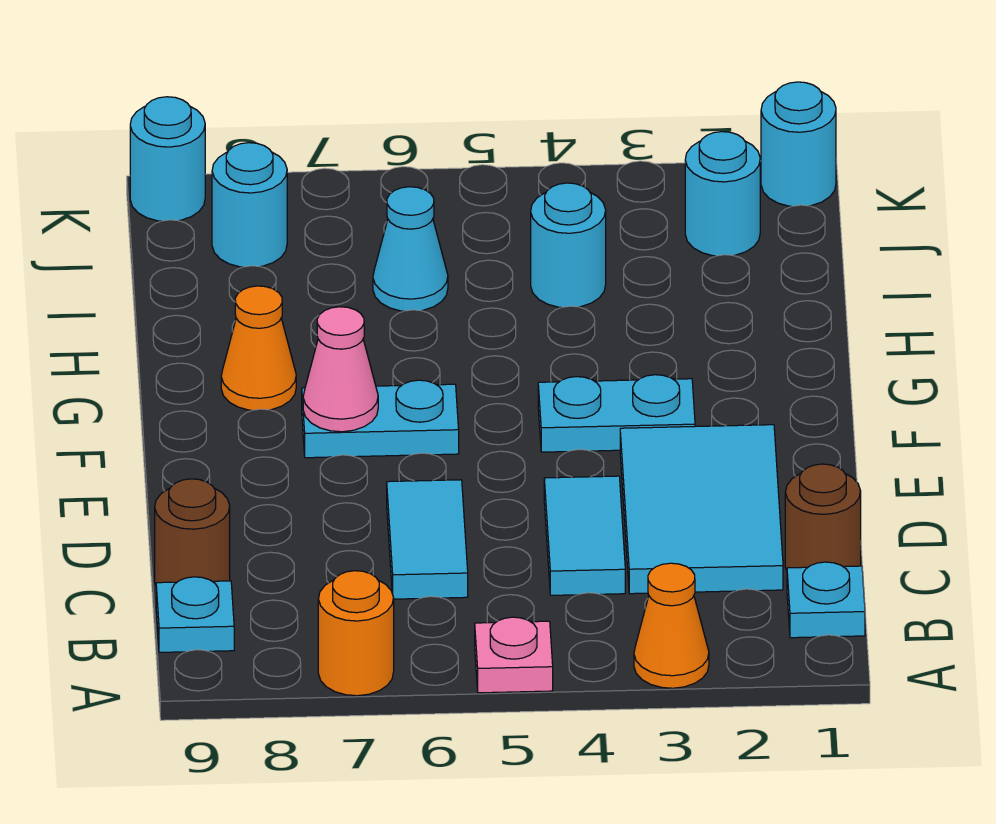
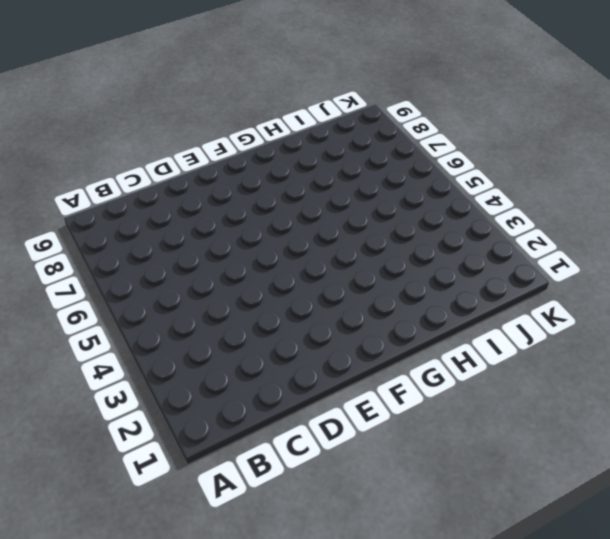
none -> orange cone A3 level 1
none -> pink plate A5 level 1
none -> orange round brick A7 level 1

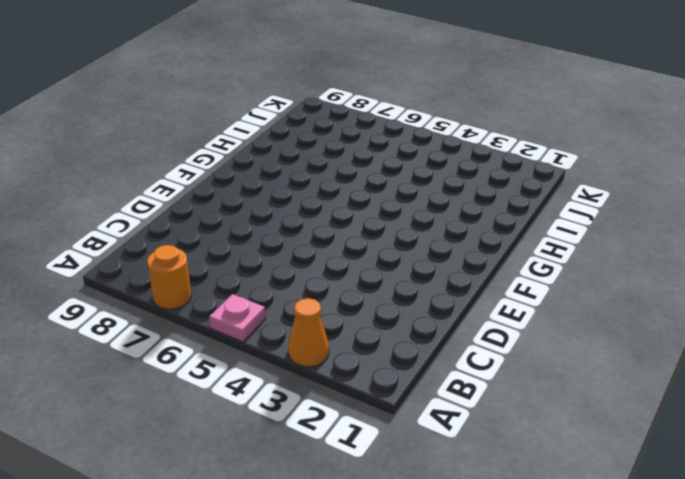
none -> cyan plate B1 level 1
none -> cyan plate B9 level 1
none -> brown round brick C1 level 1

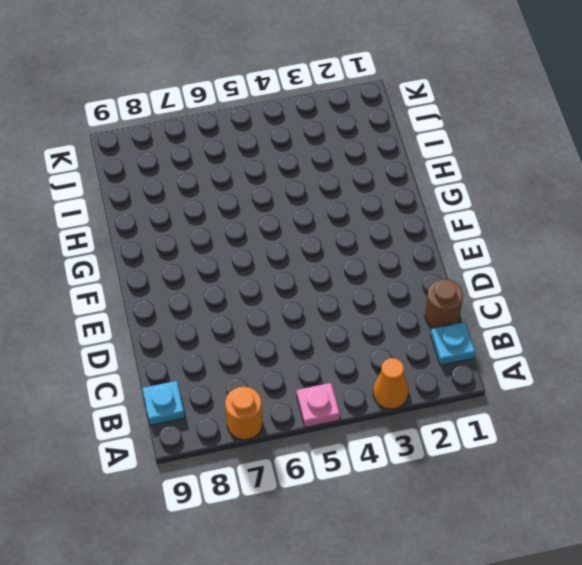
none -> cyan tile C2:E3 level 1
none -> cyan tile C4:D4 level 1
none -> cyan tile C6:D6 level 1

